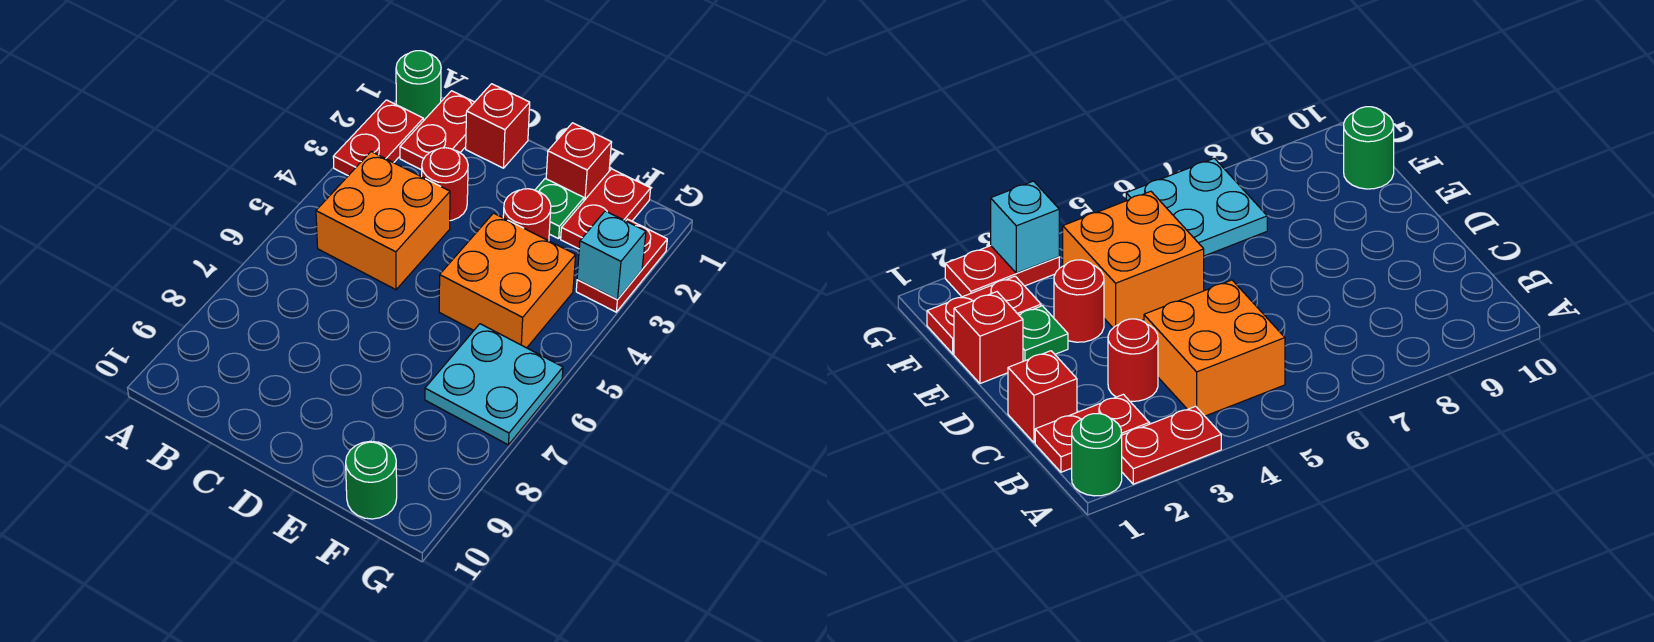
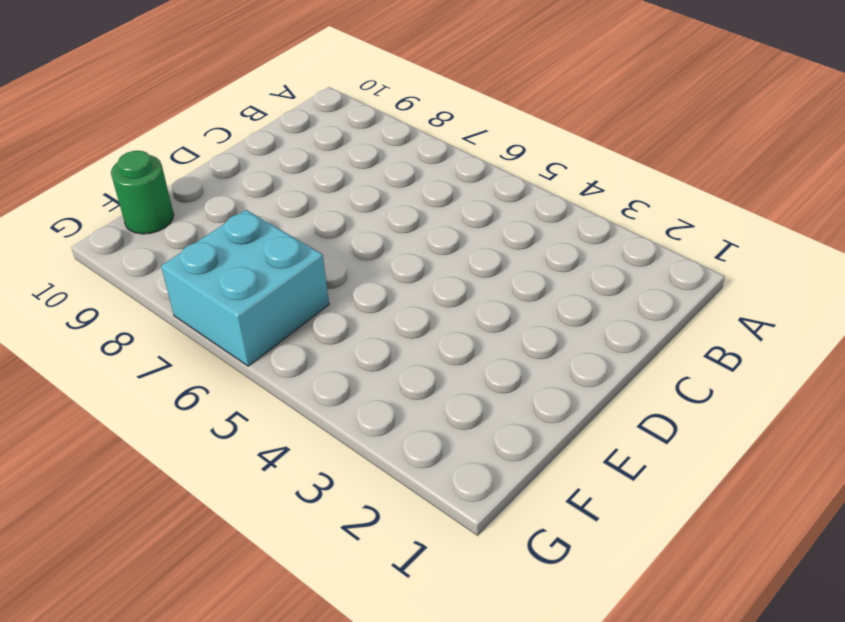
cyan brick F6:G7 level 1 -> cyan plate F6:G7 level 1
none -> green round brick A1 level 1
none -> red plate A2:A3 level 1
none -> red plate B1:B2 level 1

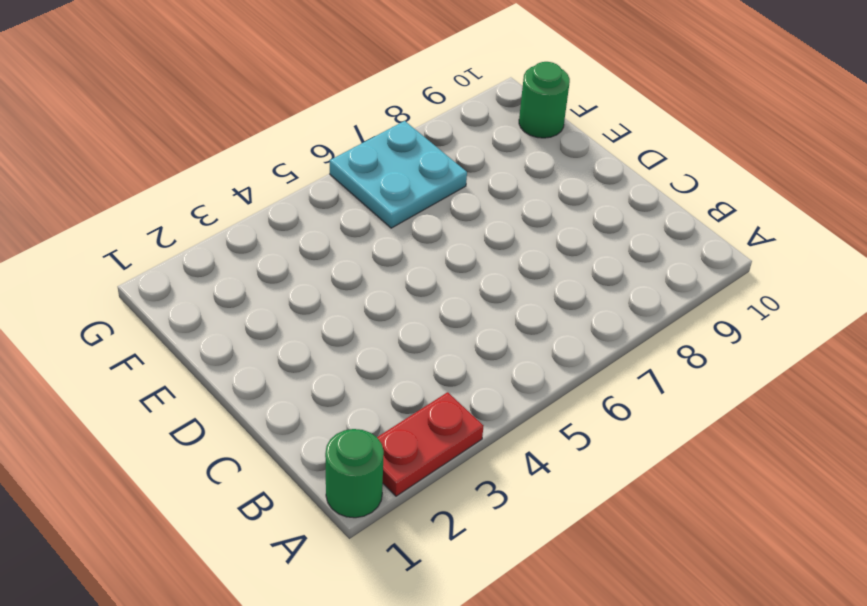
none -> red plate B1:B2 level 1
none -> orange brick B4:C5 level 1
none -> red brick C1 level 1

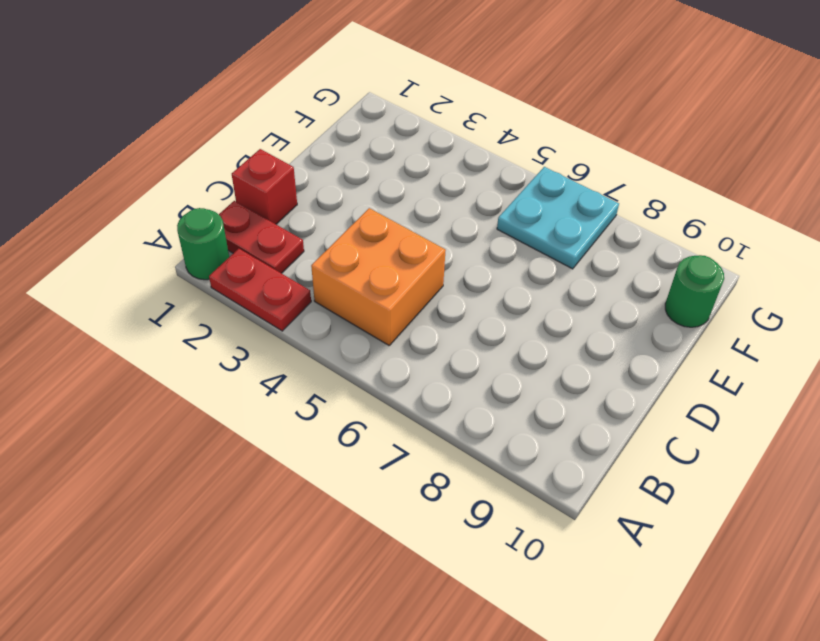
none -> red round brick C3 level 1
none -> red brick E1 level 1
none -> green plate E2 level 1

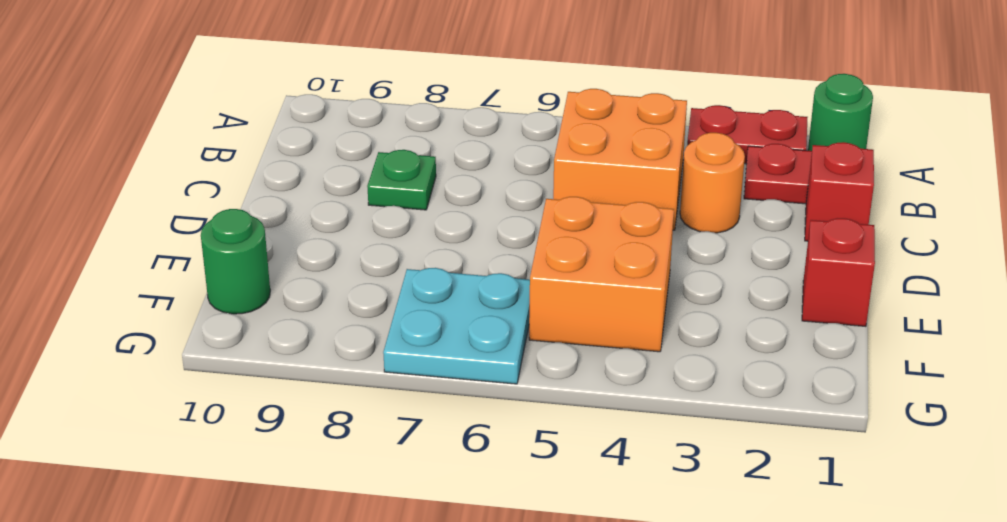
orange round brick C3 level 1 -> red round brick C3 level 1
green plate C8 level 1 -> green plate E2 level 1
none -> red round brick E3 level 1
none -> red plate F1:F2 level 1
none -> red plate G2:G3 level 1

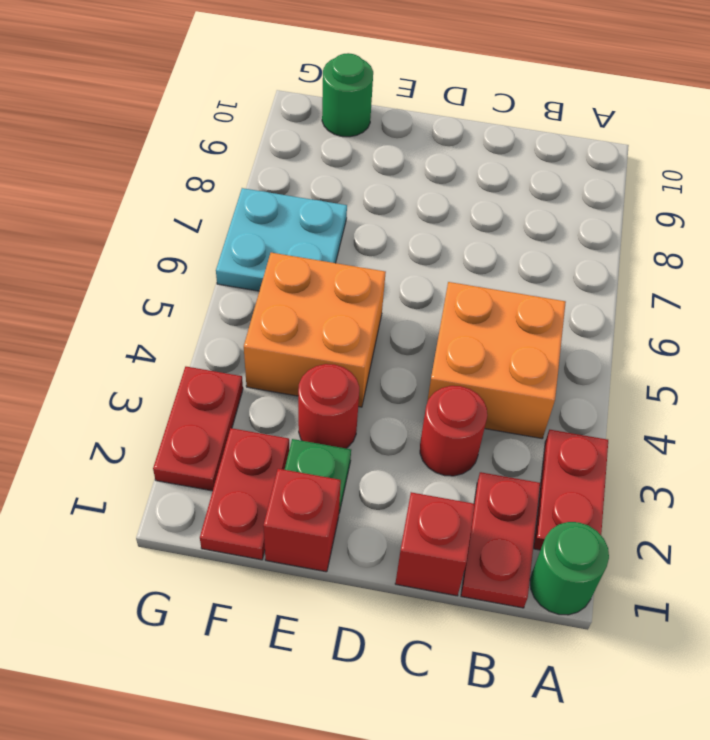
none -> cyan brick G3 level 2

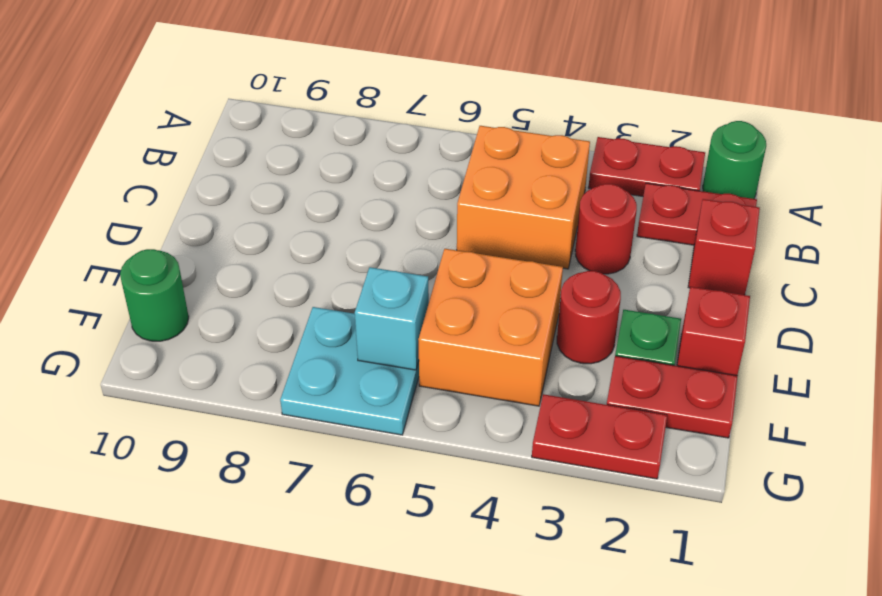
cyan brick F6 level 2 -> cyan brick G3 level 2

